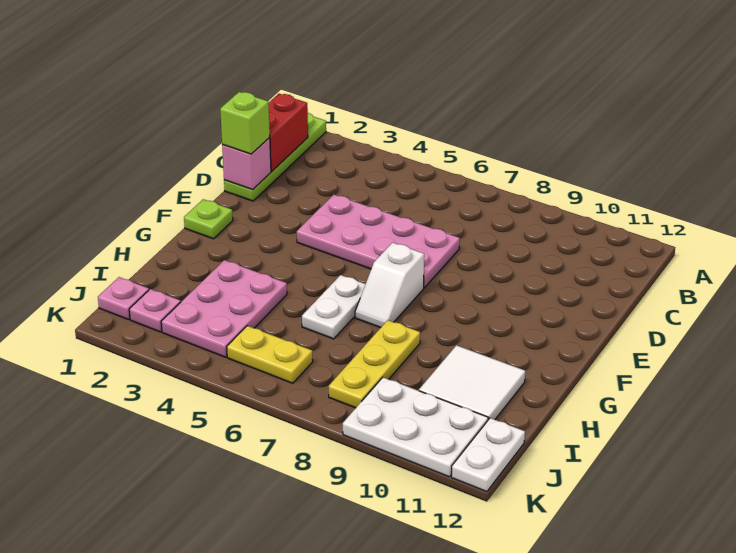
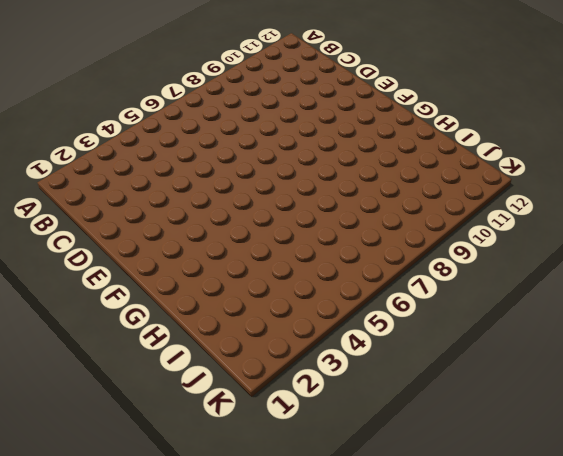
none -> lime plate A1:D1 level 1
none -> pink plate D4:E7 level 1
none -> lime plate F1 level 1

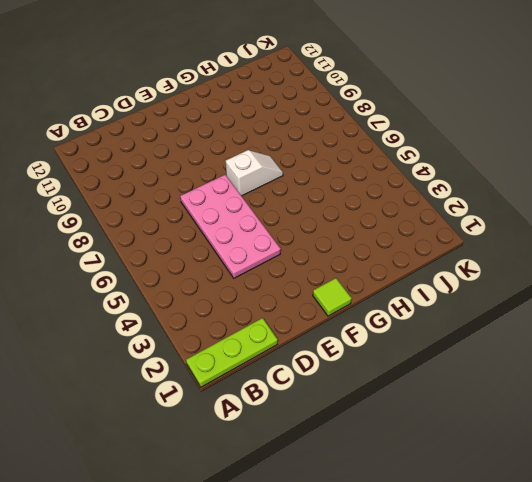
lime plate A1:C1 level 1 -> lime plate A1:D1 level 1
lime tile F1 level 1 -> lime plate F1 level 1
none -> white plate G6:H6 level 1
none -> pink plate H3:J4 level 1
none -> yellow plate H8:J8 level 1

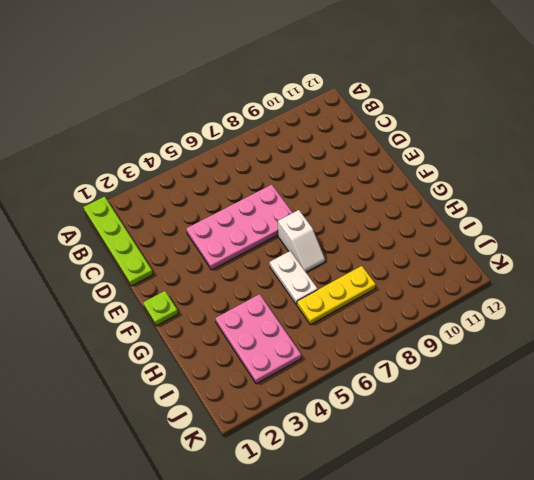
yellow plate I6:I8 level 1 -> yellow plate H8:J8 level 1
none -> white tile H10:I11 level 1
none -> pink plate J1 level 1
none -> pink plate J2 level 1

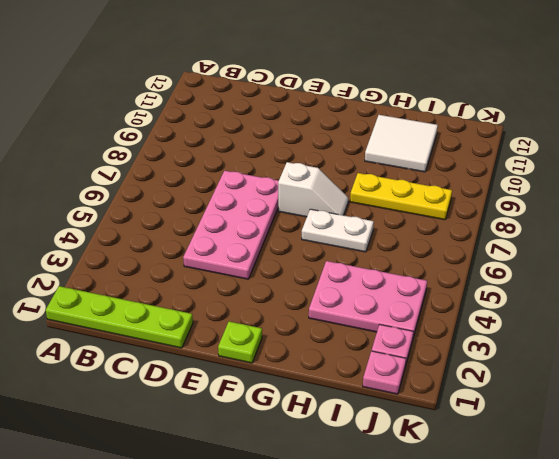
none -> yellow plate J5:J6 level 1
none -> white plate J9:K11 level 1
none -> white plate J12:K12 level 1

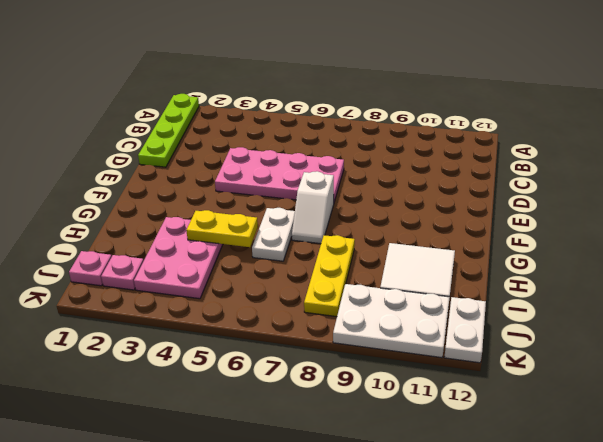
yellow plate H4:H5 level 2 -> yellow plate J5:J6 level 1
none -> lime plate F1 level 1
none -> red brick B1:C1 level 2
none -> pink brick D1 level 2

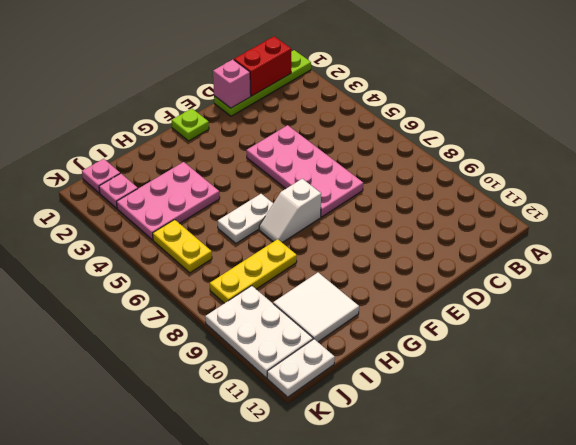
none -> lime brick D1 level 3

